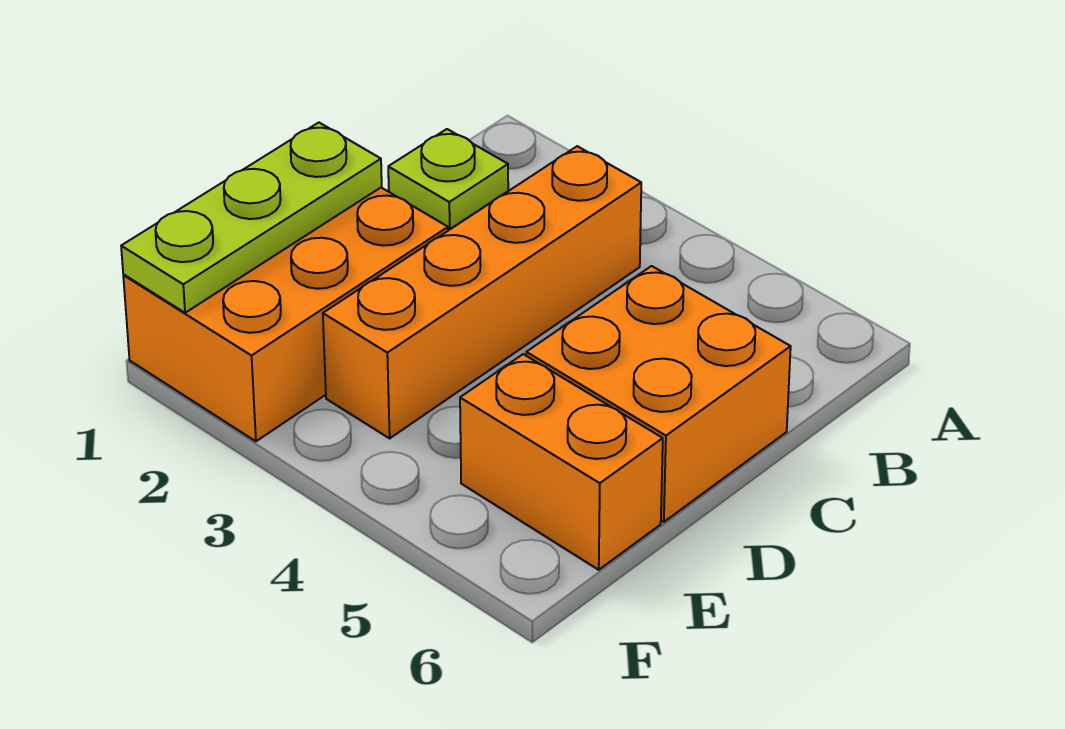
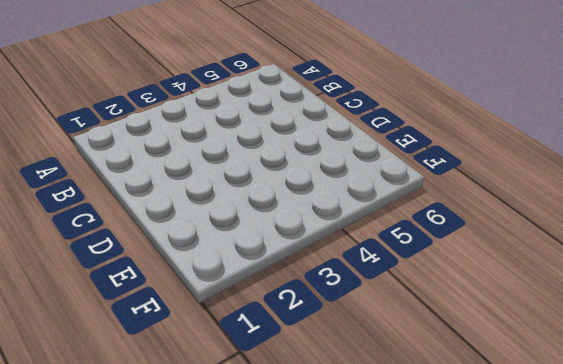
none -> lime plate B1 level 1
none -> orange brick B3:E3 level 1

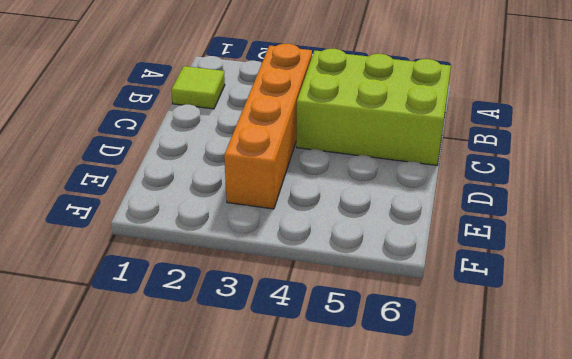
lime tile B1 level 1 -> lime plate B1 level 1
lime brick B4:C6 level 1 -> orange brick C5:D6 level 1
none -> orange brick D1:F2 level 1
none -> orange brick E5:E6 level 1

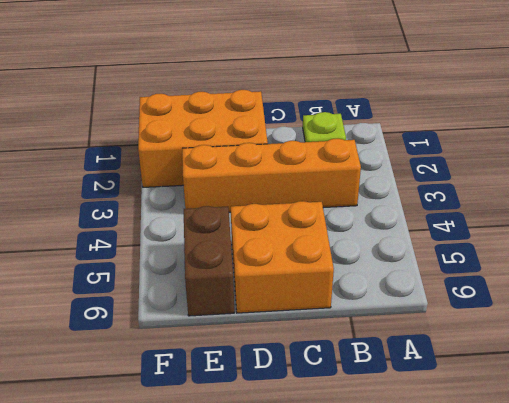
brown brick E5:E6 level 1 -> orange brick E5:E6 level 1
none -> lime plate D1:F1 level 2

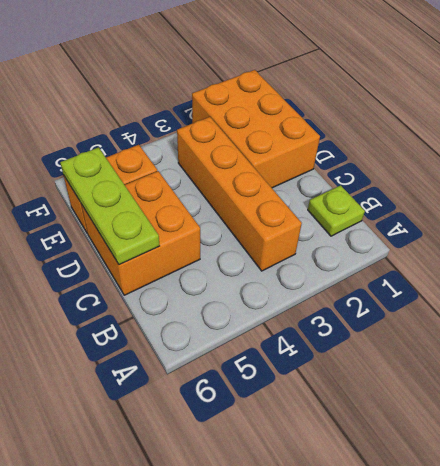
lime plate C6:E6 level 2 -> lime plate D1:F1 level 2

